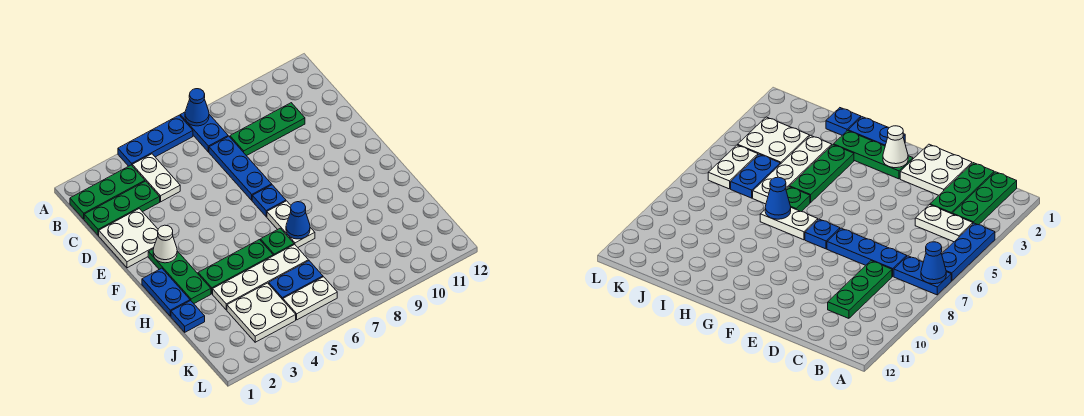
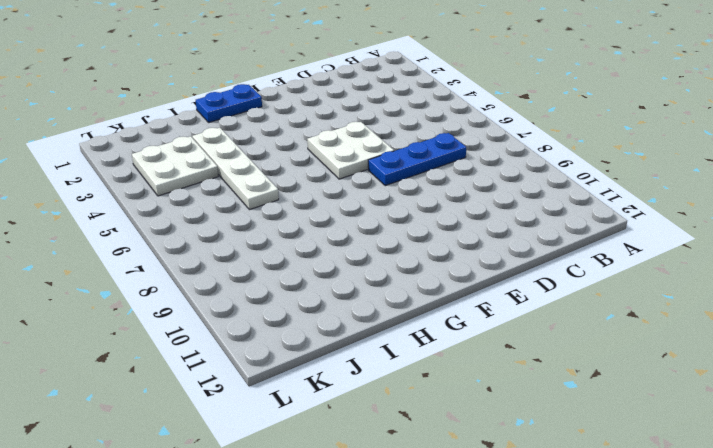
white plate E5:F6 level 1 -> white plate D1:E2 level 1
none -> blue plate A4:A6 level 1
none -> blue plate A7:B7 level 1
none -> green plate B1:B3 level 1

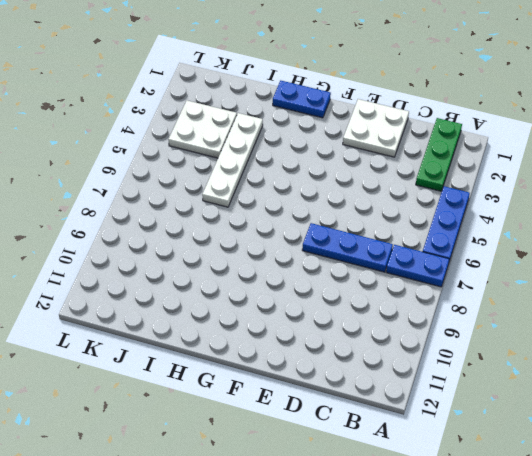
none -> white plate B4:C4 level 1
none -> green plate C1:C3 level 1
none -> green plate C8:C10 level 1

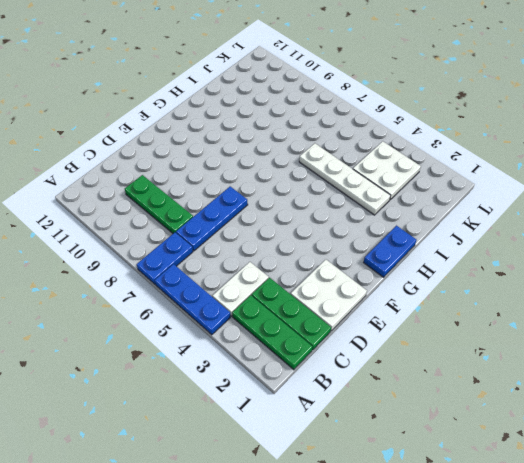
none -> green plate F2:H2 level 1
none -> blue plate F7 level 1
none -> white plate G7:H7 level 1

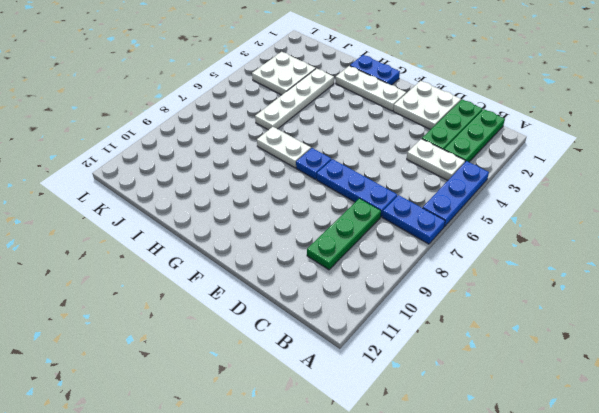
white plate F2:H2 level 1 -> green plate F2:H2 level 1
none -> green plate H3:H5 level 1
none -> green plate H6 level 1
none -> blue plate I1 level 1

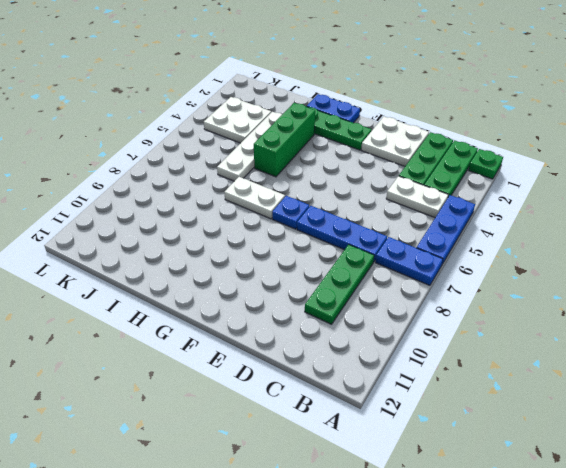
green plate A1 level 1 -> green plate H6 level 1
green brick H3:H5 level 1 -> green plate H3:H5 level 1
none -> blue plate I1 level 1
none -> blue plate J5:J6 level 1
none -> white plate K5:K6 level 1

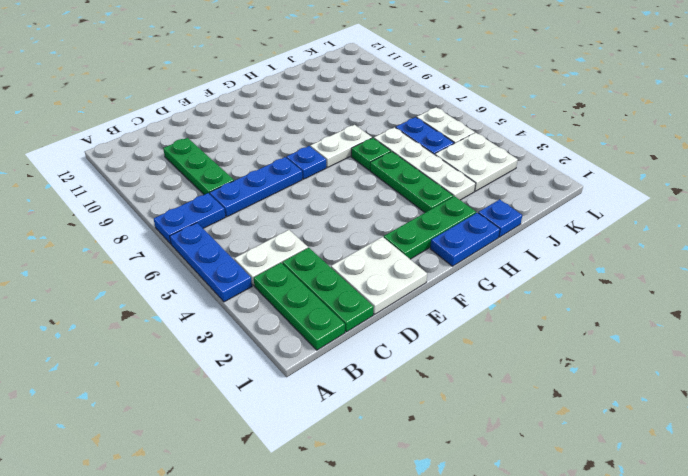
none -> blue cone A7 level 2
none -> white cone F2 level 2
none -> blue cone H7 level 2

